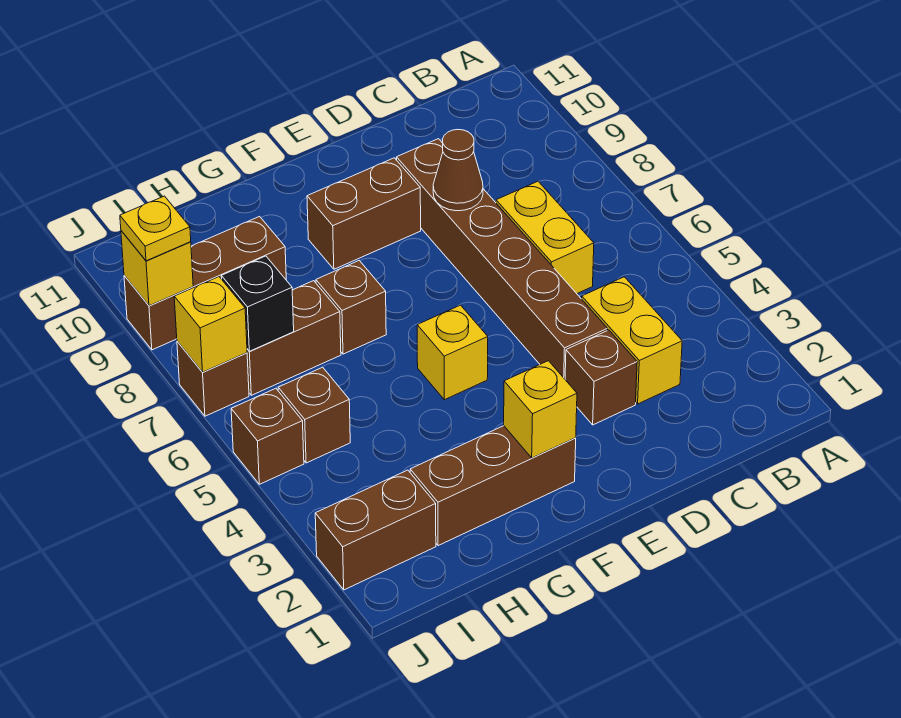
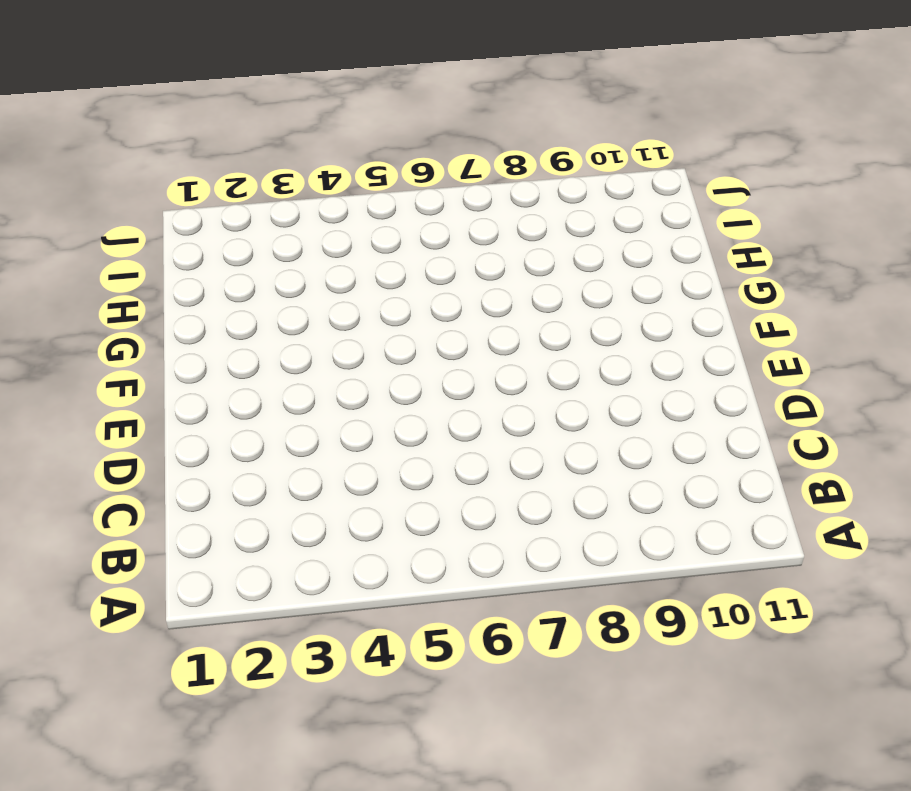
none -> yellow brick C3:C4 level 1
none -> yellow brick C6:C7 level 1
none -> brown brick D3 level 1

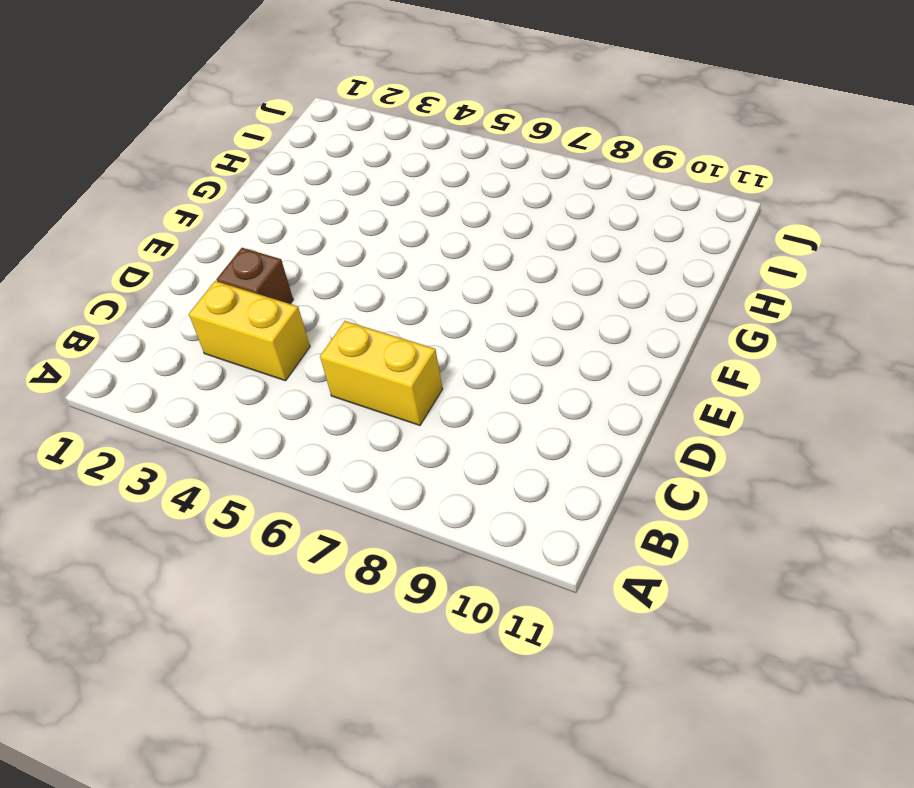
none -> brown brick D4:D9 level 1
none -> brown brick E9:F9 level 1
none -> brown brick F2:H2 level 1

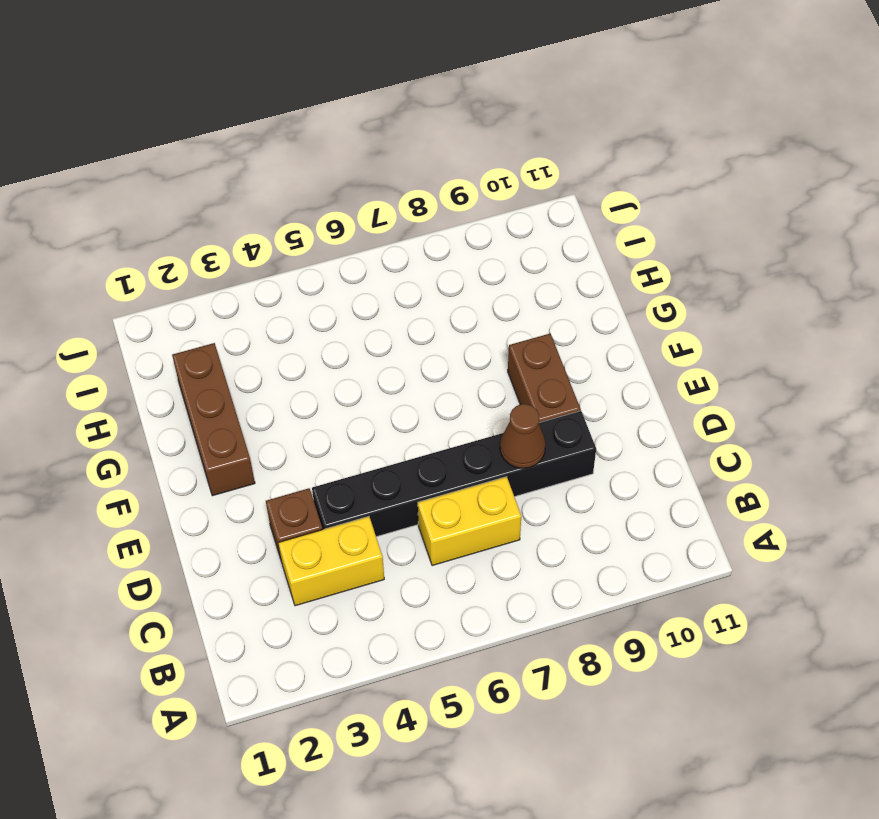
black brick D4:D9 level 1 -> brown brick D4:D9 level 1
none -> yellow brick F5 level 1
none -> brown brick G7 level 1
none -> brown brick H7:I7 level 1

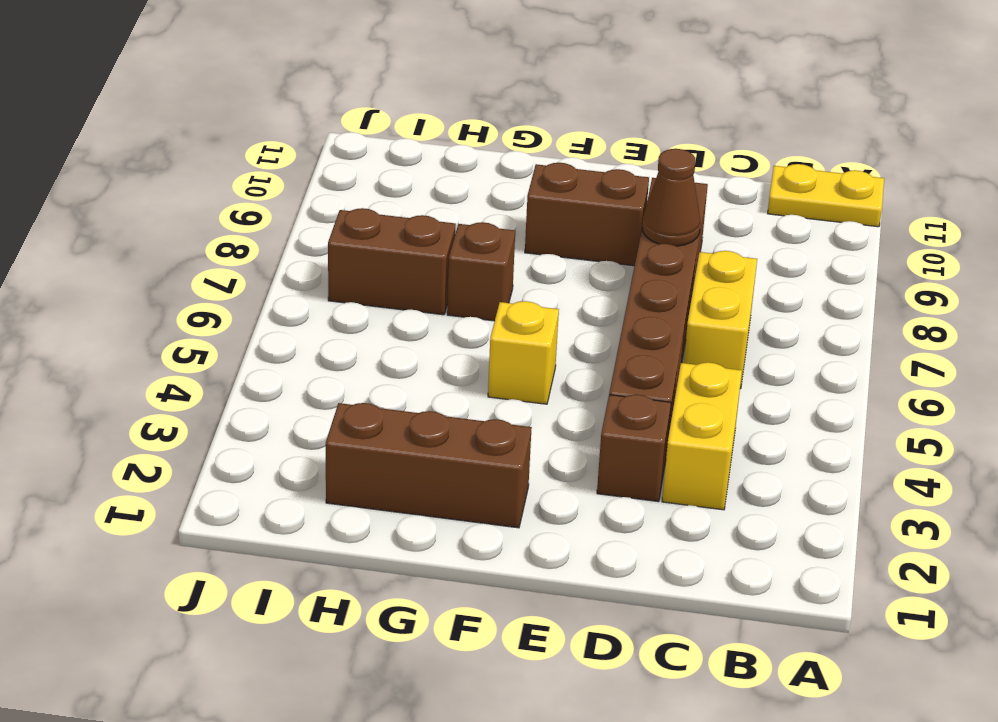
yellow plate A11:B11 level 1 -> none
none -> brown brick H9:J9 level 1
none -> brown brick I2:J2 level 1
none -> brown brick I5 level 1

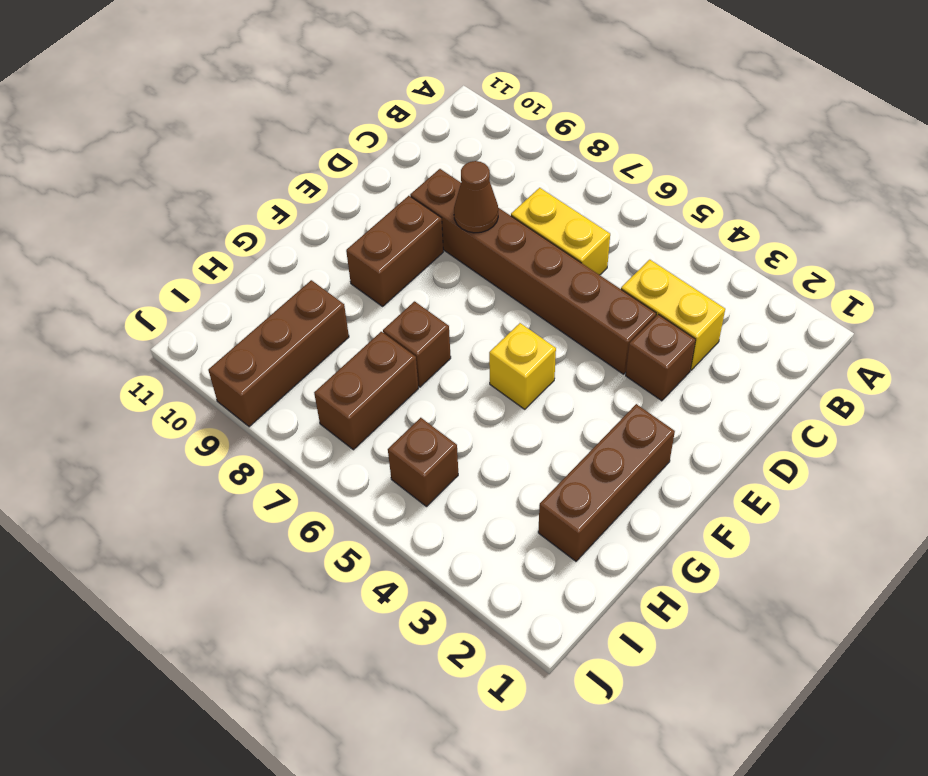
none -> brown brick I2:J2 level 1
none -> brown brick J5 level 1
none -> brown brick J7 level 1

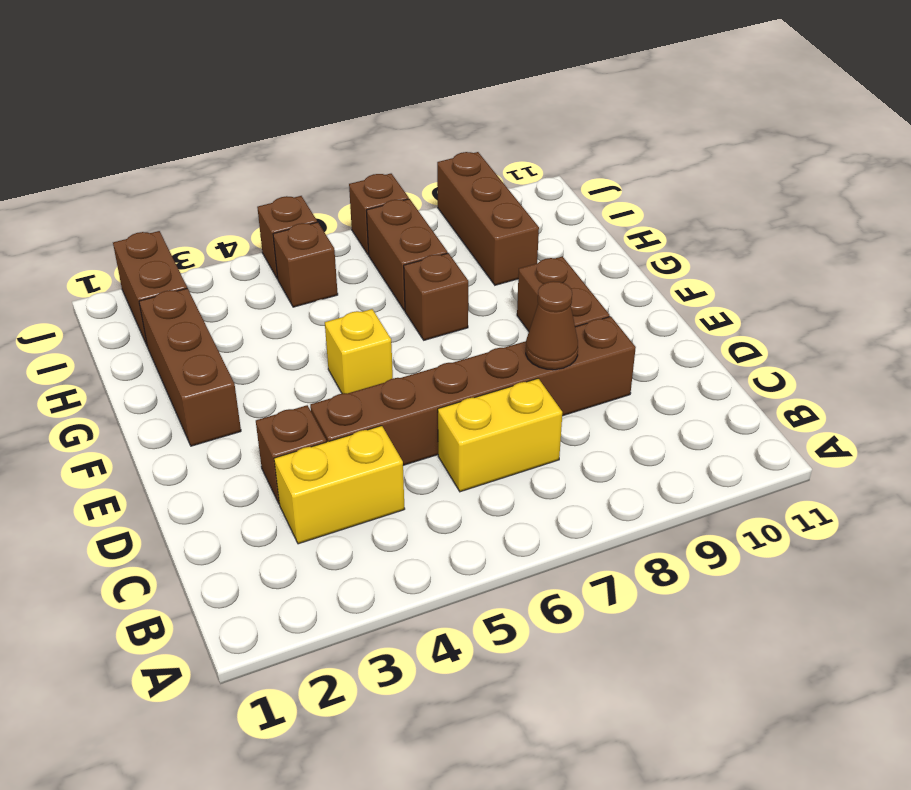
none -> yellow brick F2 level 2
none -> black brick I7 level 2
none -> yellow brick J7 level 2

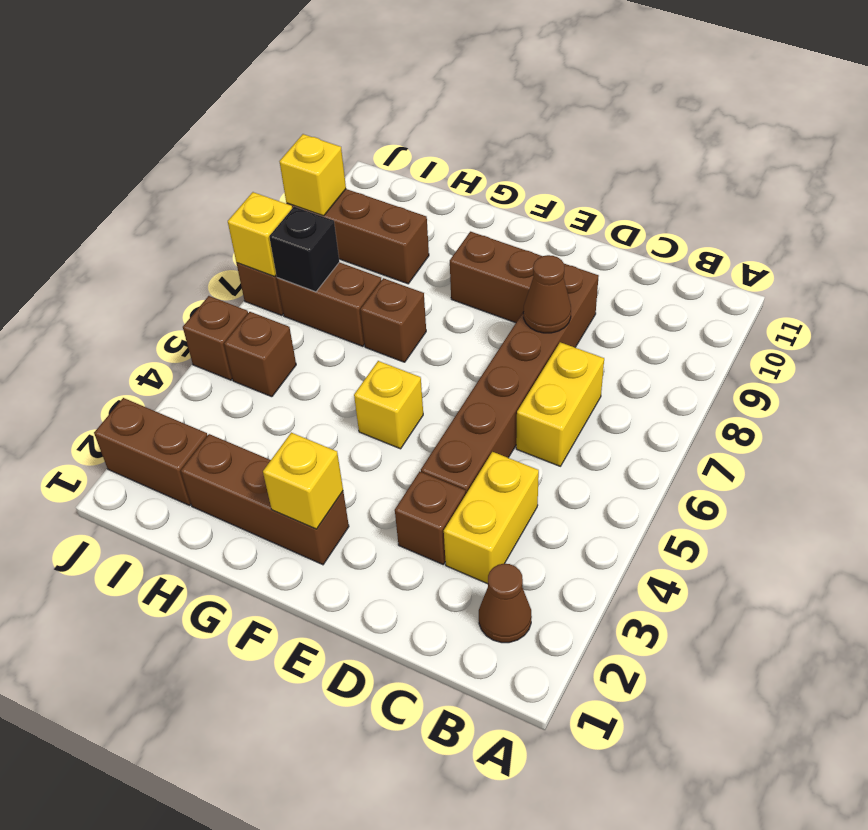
brown cone B2 level 1 -> none
none -> yellow plate J9 level 3

